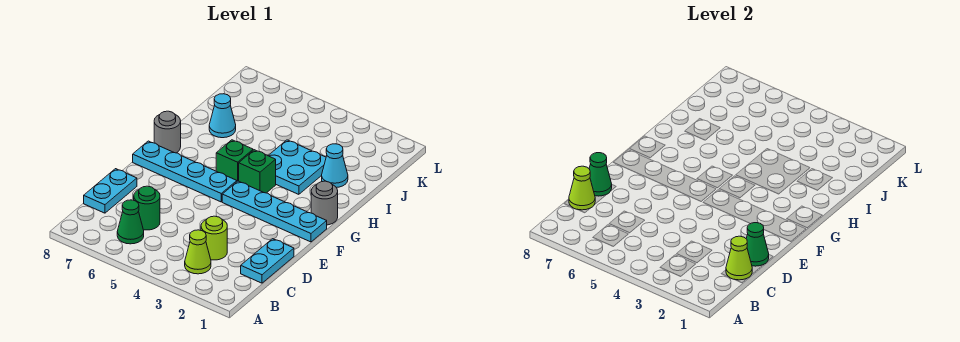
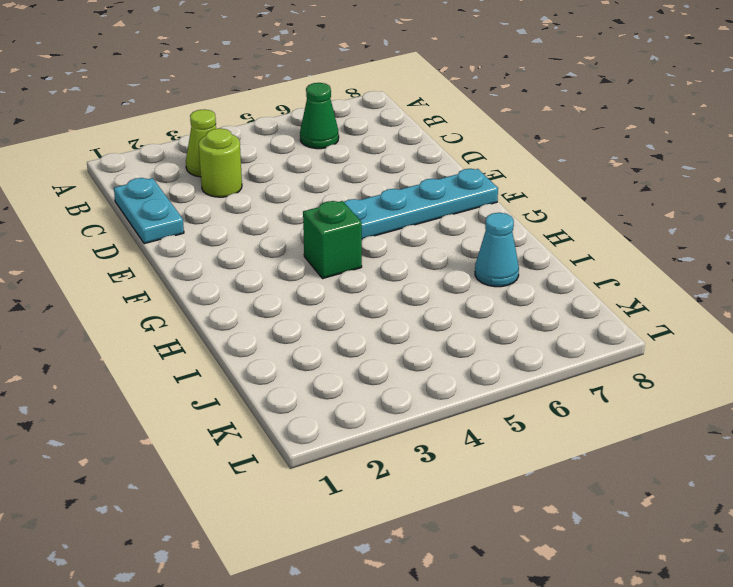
none -> green round brick C6 level 1
none -> cyan plate C8:D8 level 1
none -> cyan plate F1:F4 level 1

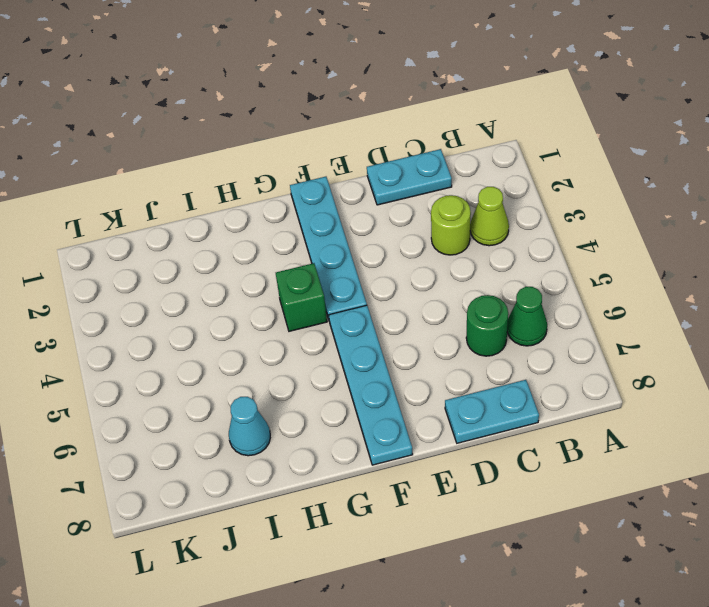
none -> grey round brick G1 level 1
none -> green brick G5 level 1
none -> grey round brick G8 level 1

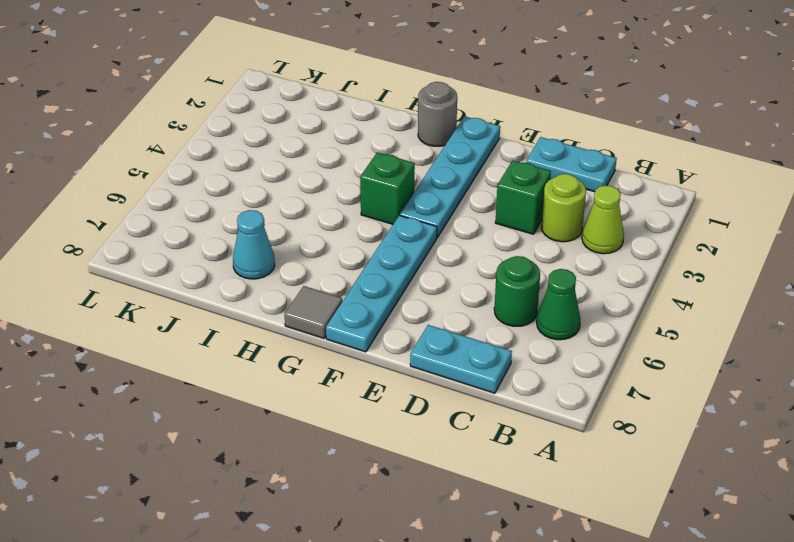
green brick D3 level 1 -> green brick G5 level 1
grey tile G8 level 1 -> grey round brick G8 level 1
none -> cyan plate H3:I4 level 1
none -> cyan cone I2 level 1
none -> lime cone C1 level 2

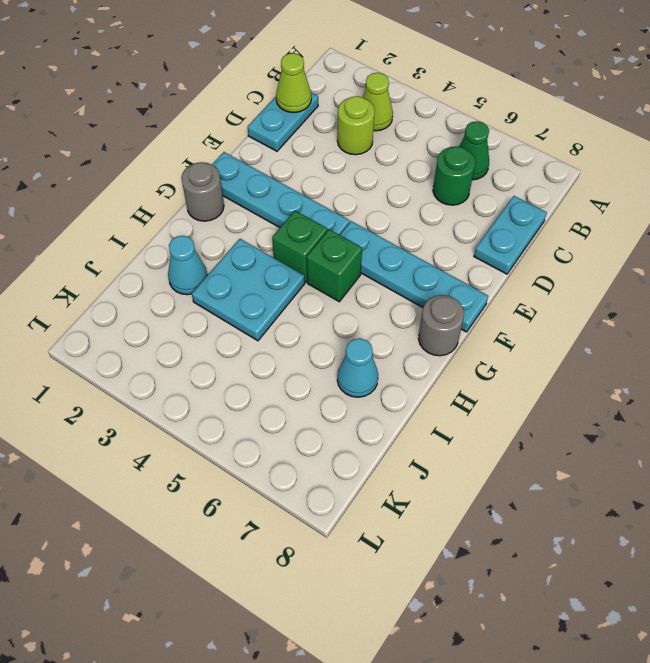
none -> lime cone C8 level 2
none -> green cone D1 level 2
none -> green cone D8 level 2

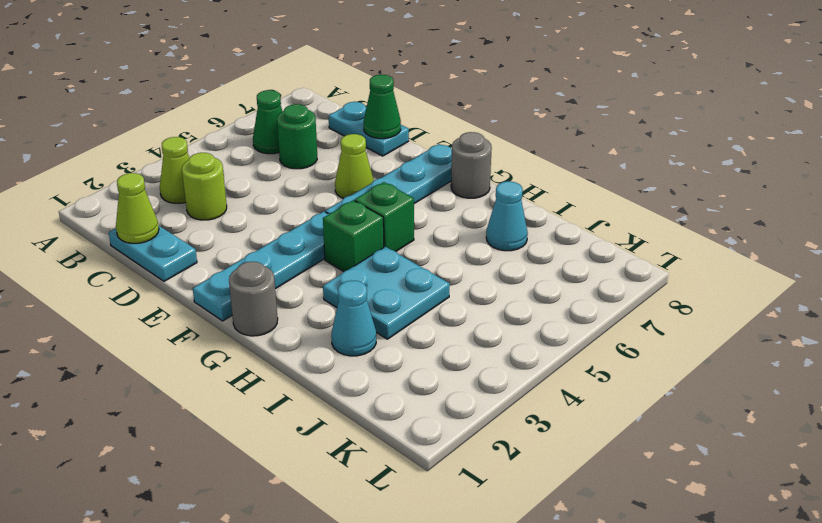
lime cone E6 level 1 -> lime cone C8 level 2
none -> green cone D1 level 2

